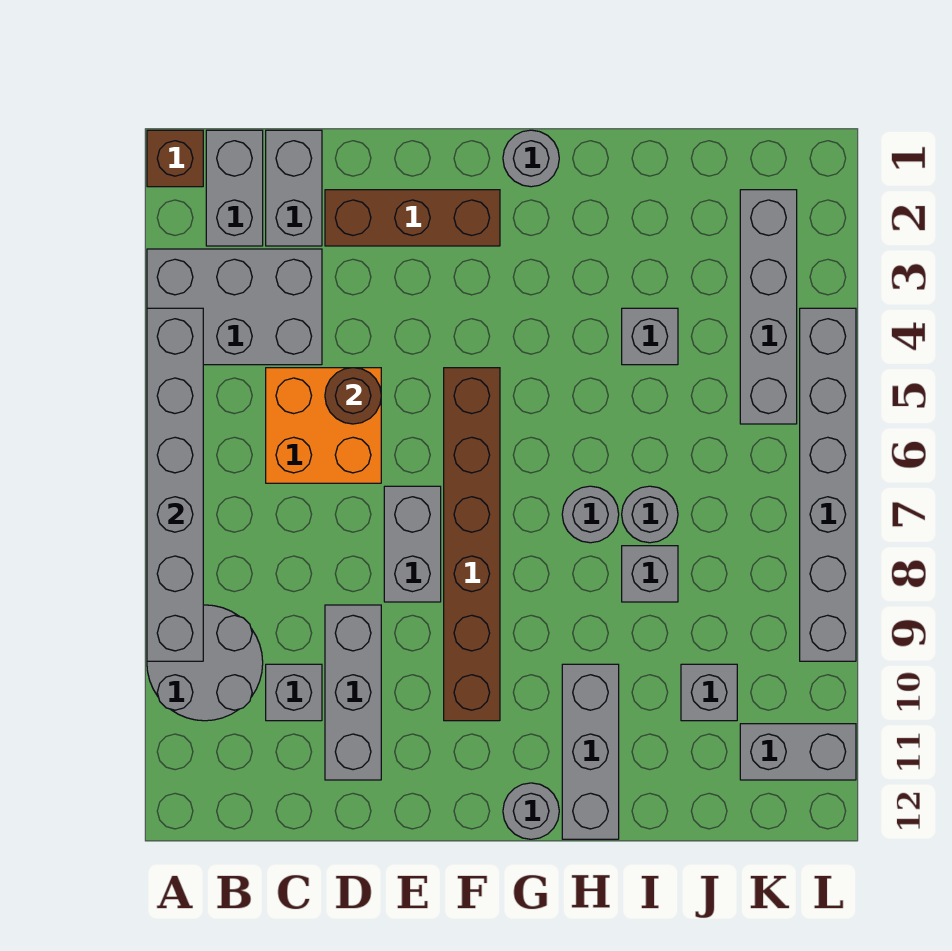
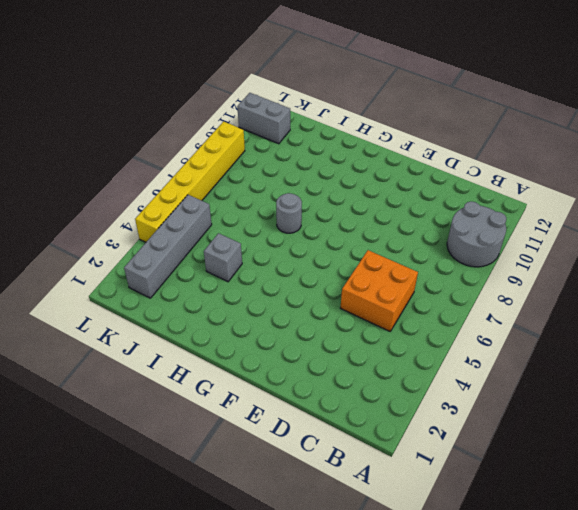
yellow brick L4:L9 level 1 -> grey brick L4:L9 level 1
none -> brown brick A1 level 1
none -> grey brick A3:C4 level 1
none -> grey brick B1:B2 level 1

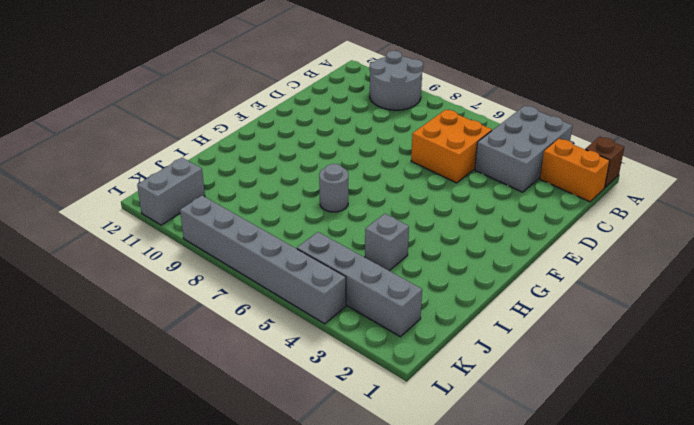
orange brick B1:B2 level 1 -> grey brick B1:B2 level 1
none -> grey brick C1:C2 level 1
none -> grey brick C10 level 1
none -> brown brick D2:F2 level 1

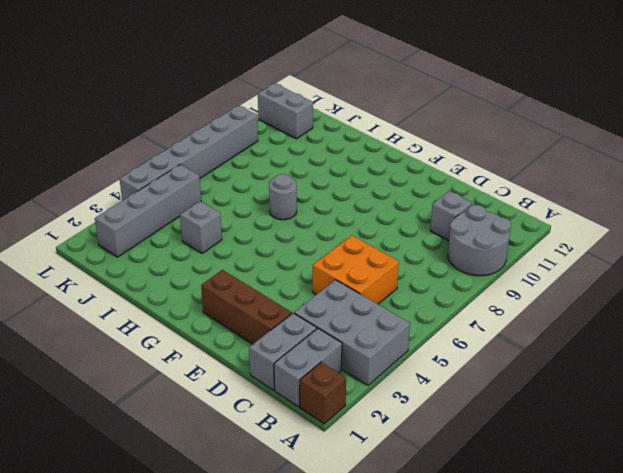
none -> grey brick D9:D11 level 1
none -> grey brick E7:E8 level 1
none -> brown brick F5:F10 level 1

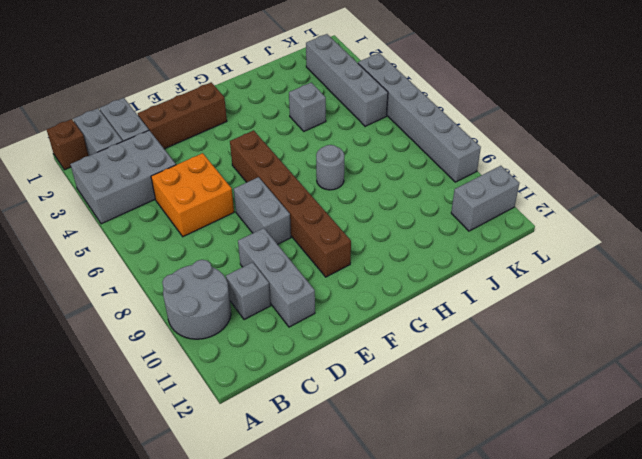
none -> grey round brick G1 level 1
none -> grey round brick G12 level 1
none -> grey brick H10:H12 level 1

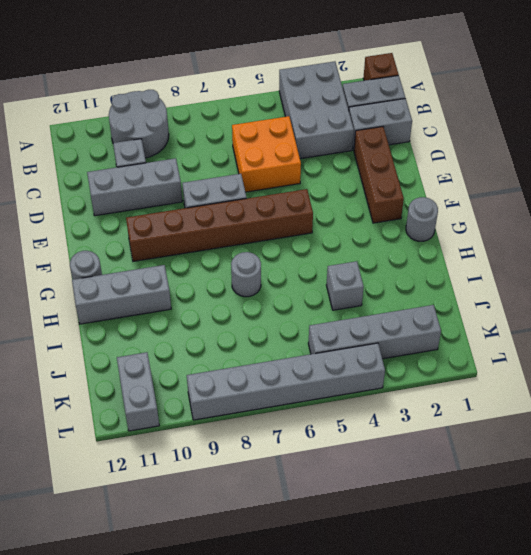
none -> grey round brick I7 level 1
none -> grey brick I8 level 1
none -> grey brick J10 level 1

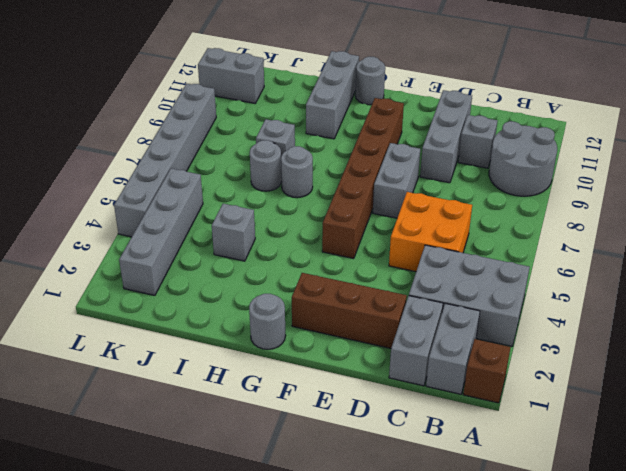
none -> grey brick J10 level 1
none -> grey brick A4:A9 level 2
none -> brown round brick D5 level 2

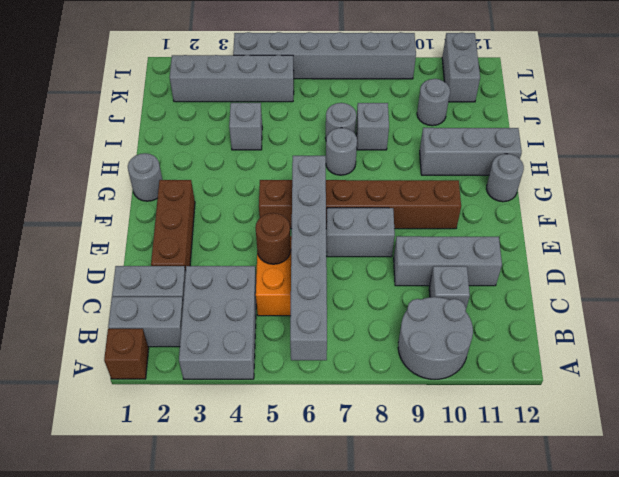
grey brick A6:F6 level 2 -> grey brick A4:A9 level 2
grey round brick J10 level 1 -> grey brick J10 level 1

